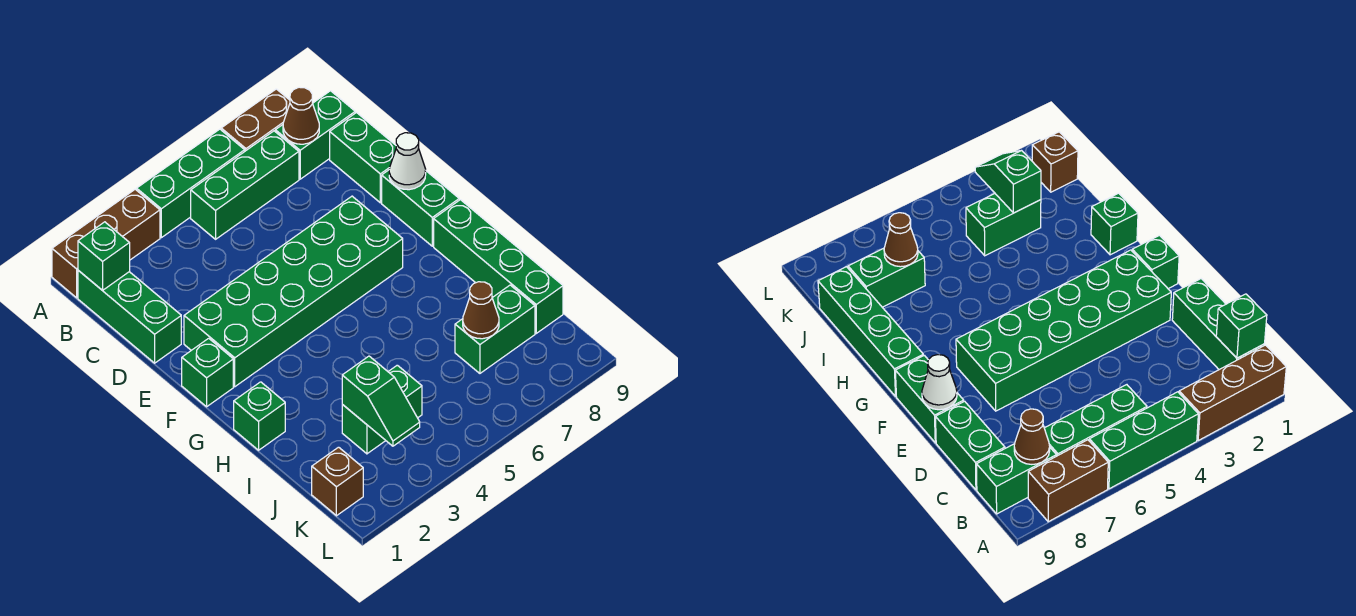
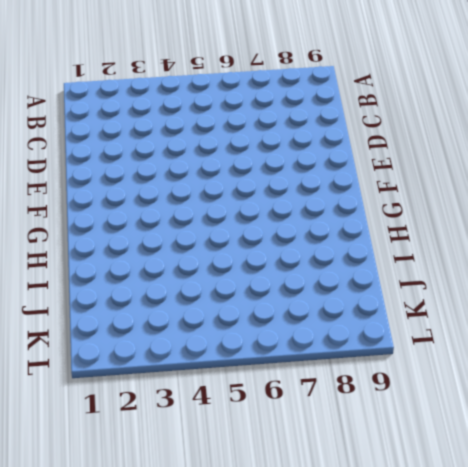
none -> brown brick A1:A3 level 1
none -> green brick A4:A6 level 1
none -> brown brick A7:A8 level 1

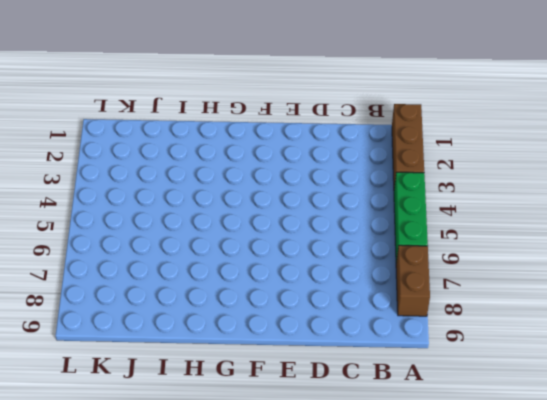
none -> green brick B1:D1 level 1
none -> green brick B5:B7 level 1
none -> green brick B8:B9 level 1

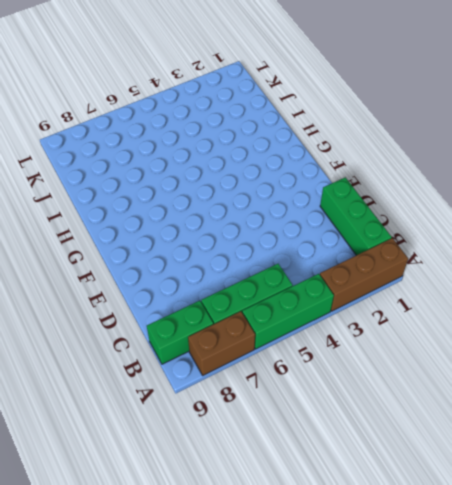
none -> green brick C9:D9 level 1
none -> green brick E2:F7 level 1
none -> green brick E9:F9 level 1

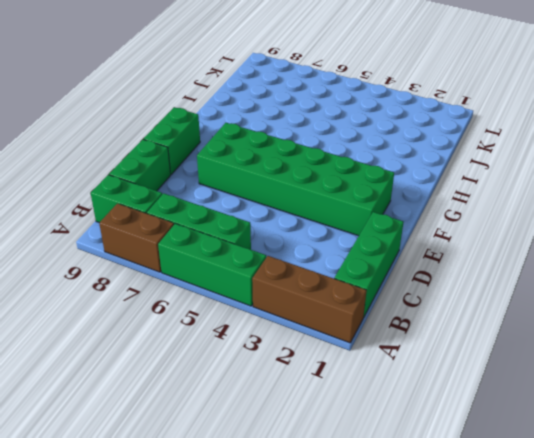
none -> green brick F1 level 1
none -> green brick G9:J9 level 1
none -> green brick H1 level 1

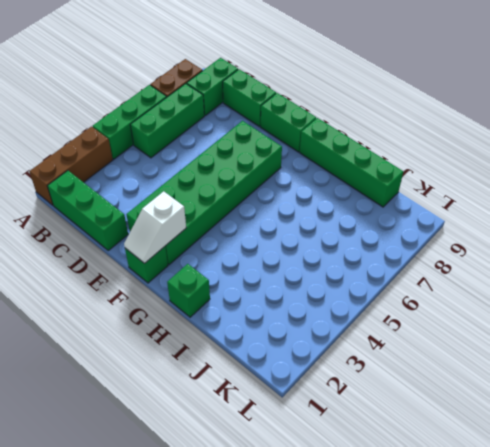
white slope F1:F2 level 2 top 2 -> none
none -> green brick J3:J4 level 1
none -> green brick J7:J8 level 1
none -> brown brick K1 level 1

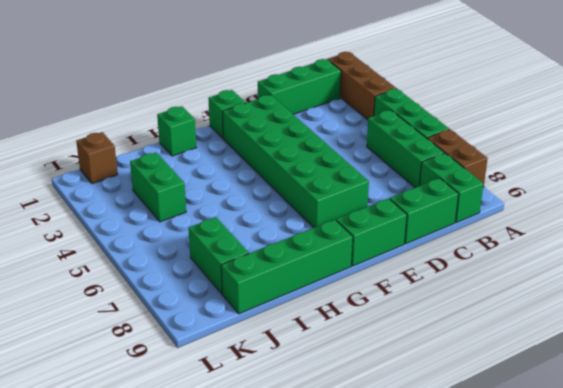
none -> green brick B1 level 2
none -> brown cone B8 level 2
none -> white cone E9 level 2

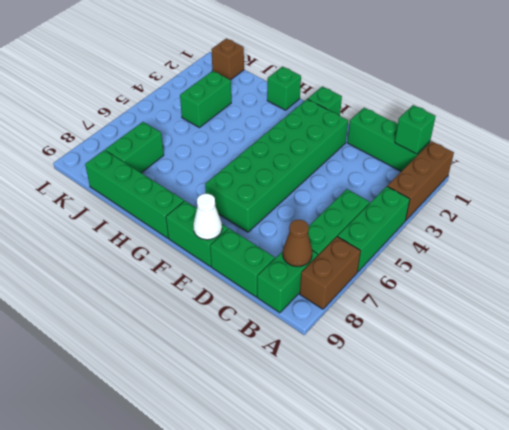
none -> green slope J3:K3 level 2 top J
none -> brown cone J7 level 2

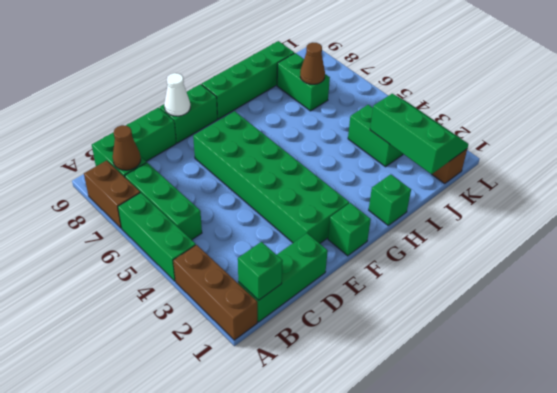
green slope J1:K3 level 2 top J -> green slope J3:K3 level 2 top J

